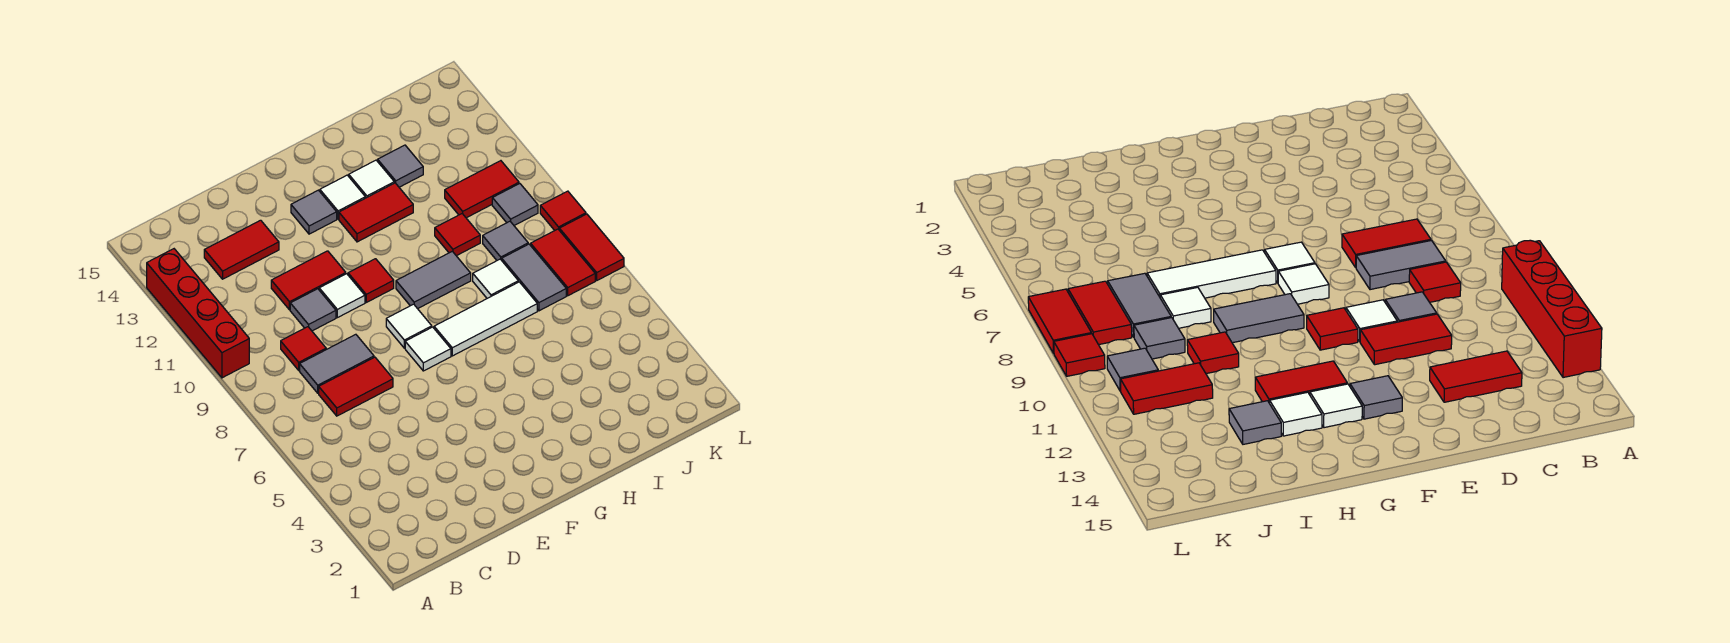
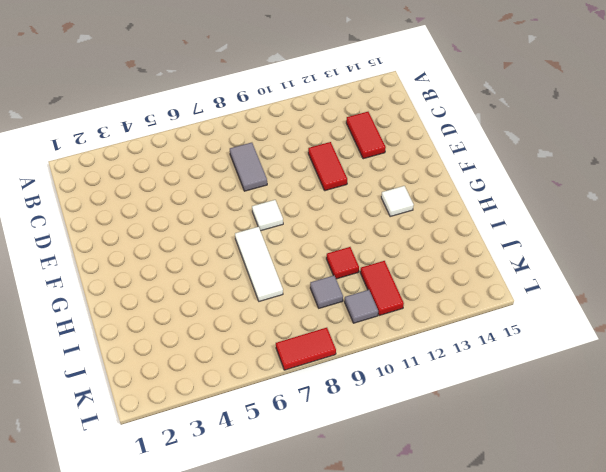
none -> red brick A10:A13 level 1
none -> red tile C7:D7 level 1
none -> red tile C9 level 1

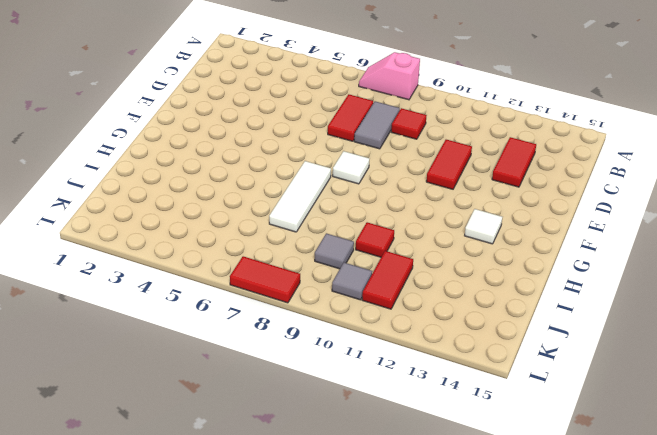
pink slope A7:A8 level 1 top 8 -> none
none -> red brick A10:A13 level 1
none -> grey tile D10 level 1
none -> white tile E10 level 1

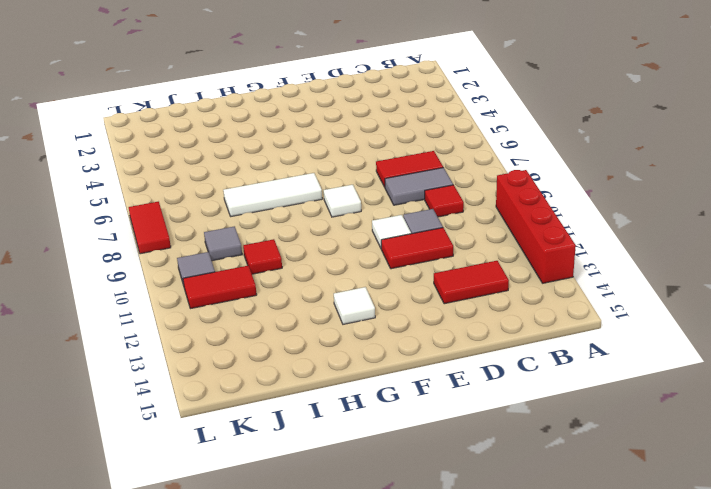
none -> white tile F7 level 1
none -> red tile F10 level 1
none -> grey tile F13 level 1

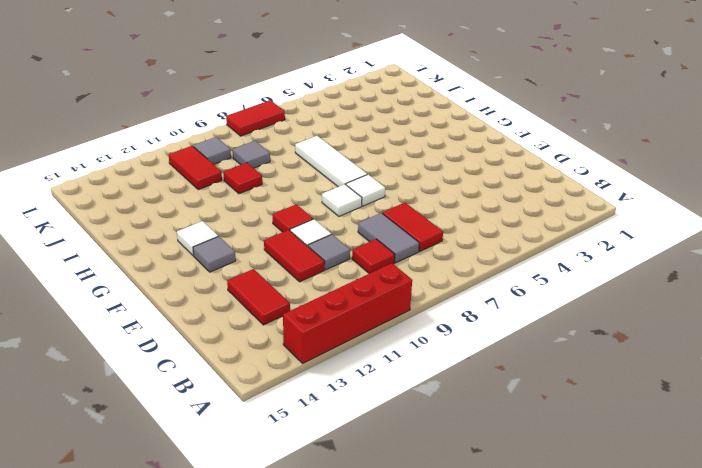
none -> grey tile G9:H9 level 1
none -> red tile G12:H12 level 1
none -> white tile H13 level 1

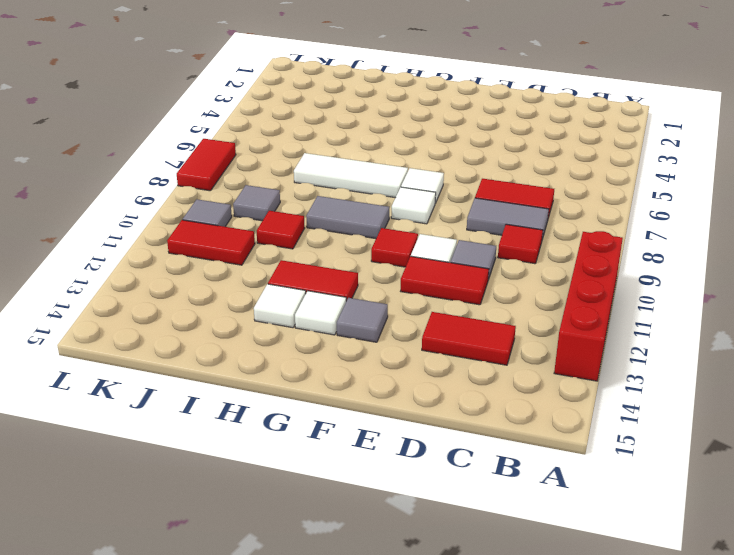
none -> white tile I8 level 1
none -> grey tile I13 level 1
none -> grey tile J7:J8 level 1

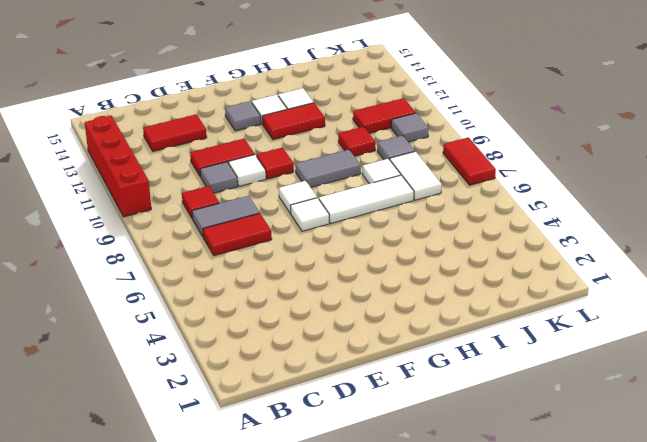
white tile J7:J8 level 1 -> grey tile J7:J8 level 1
none -> grey tile I13 level 1
none -> red tile K7:K8 level 1
none -> red tile L9 level 1

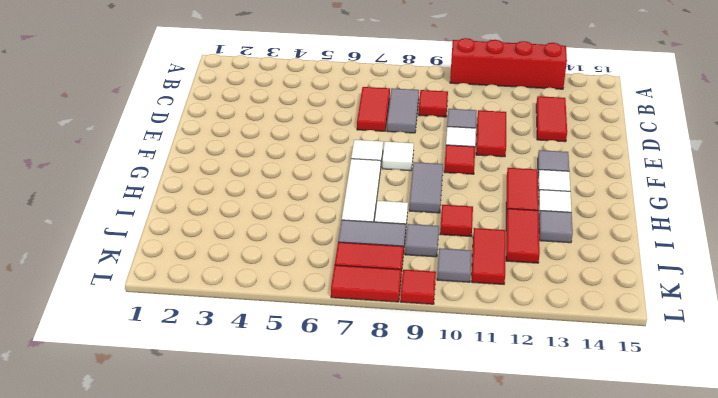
red tile I12:J12 level 1 -> none

